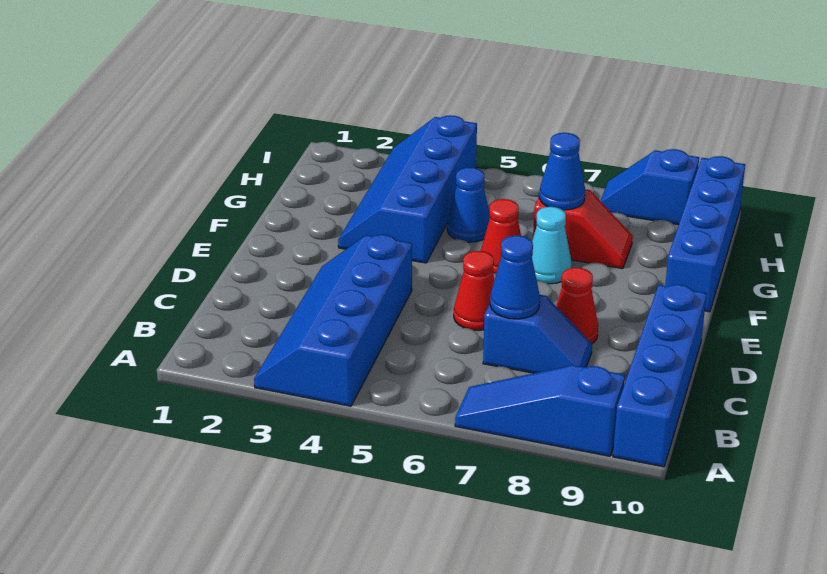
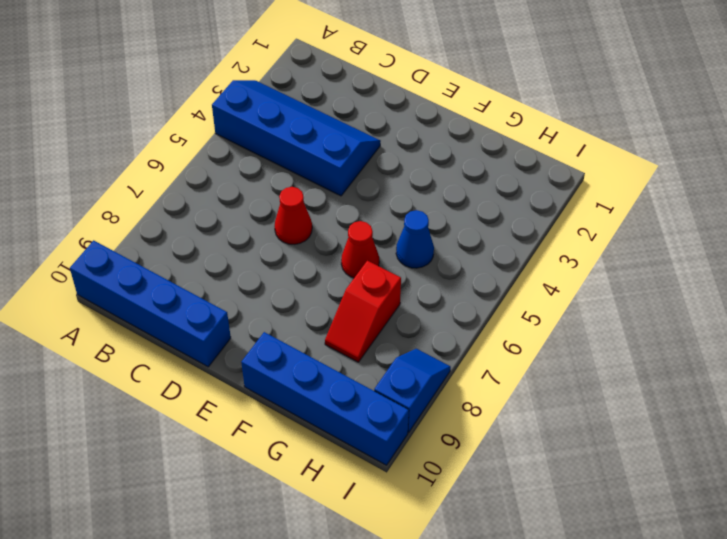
none -> blue slope A7:A9 level 1 top 9
none -> blue slope C7:C8 level 1 top 7
none -> red cone D8 level 1

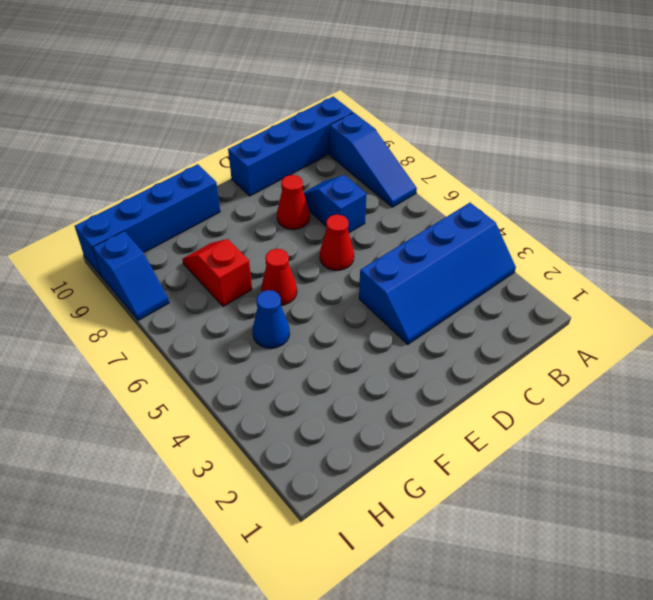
none -> blue slope F3:I4 level 1 top 4
none -> cyan cone F7 level 1
none -> blue cone C7 level 2

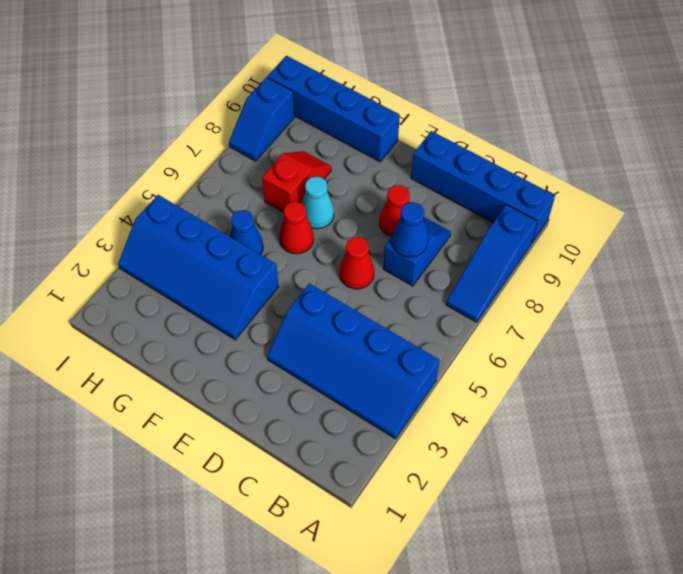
none -> blue cone G7 level 2

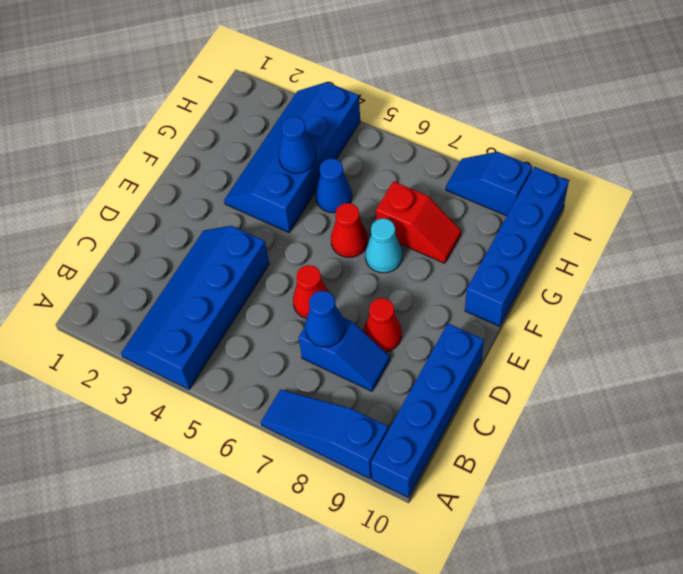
blue cone G4 level 2 -> blue cone G7 level 2

